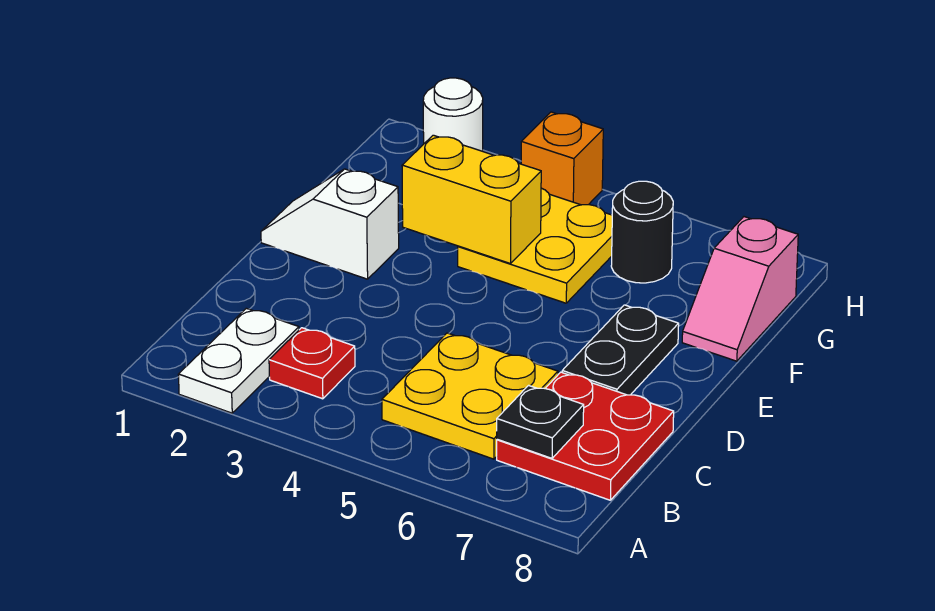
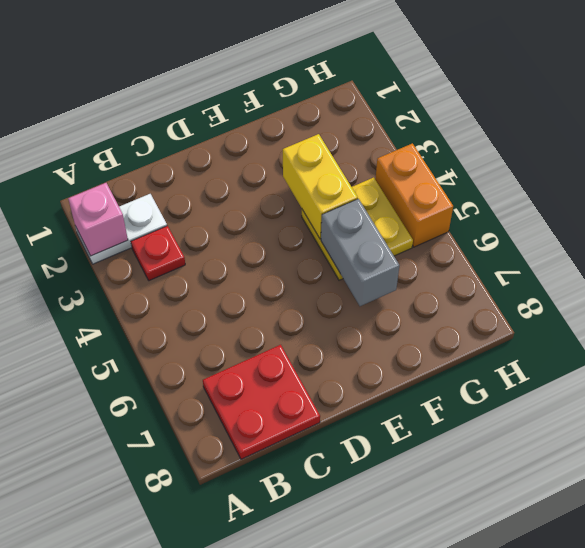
pink brick A2 level 2 -> none
grey brick F5:F6 level 2 -> none
orange brick H4:H5 level 1 -> orange brick H4 level 1
none -> yellow plate B5:C6 level 1
none -> black plate D7:E7 level 1
none -> white slope E1:E2 level 1 top 2

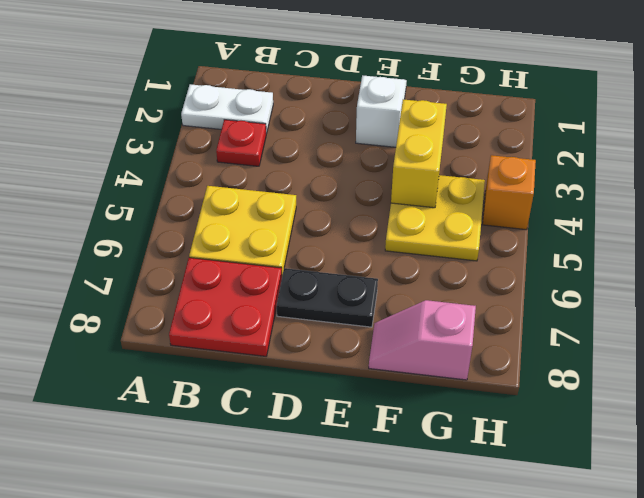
none -> black round brick G6 level 1
none -> white round brick H2 level 1
none -> black plate B7 level 2

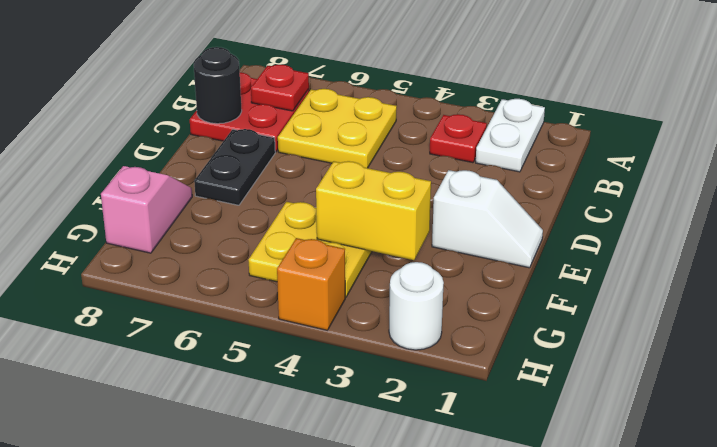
red plate B7 level 2 -> black plate B7 level 2
black round brick C8 level 2 -> black round brick G6 level 1

